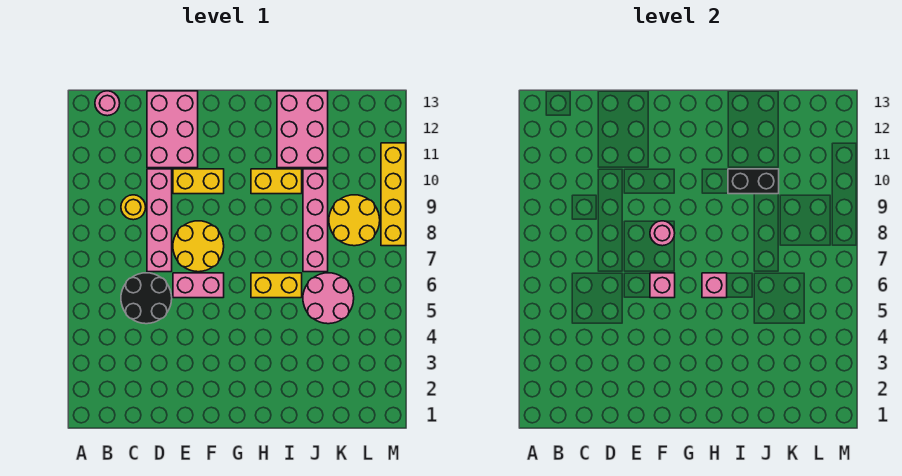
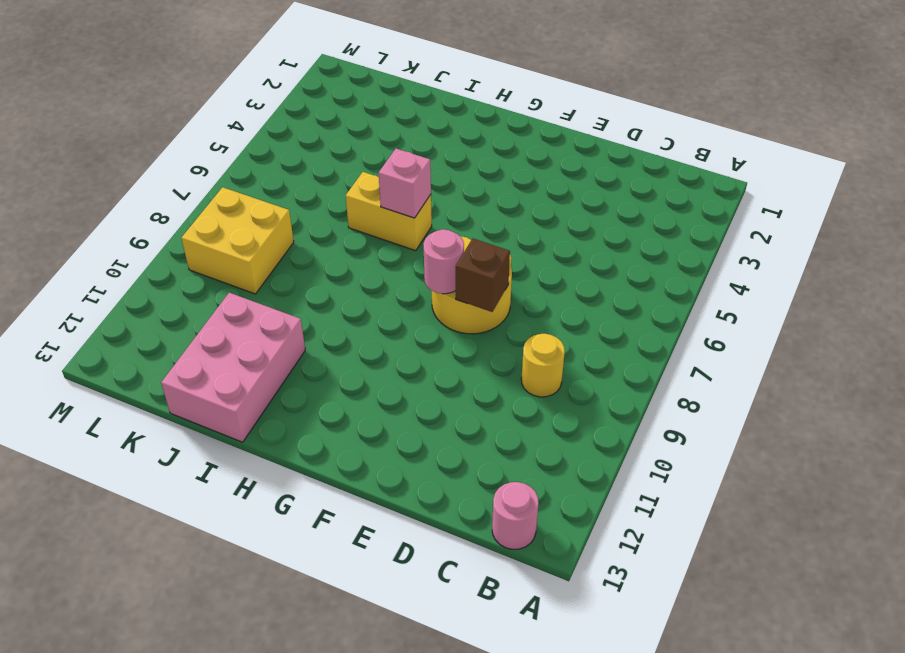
brown brick E8 level 2 -> none
yellow brick K8:L9 level 1 -> yellow round brick K8:L9 level 1
none -> black round brick C5:D6 level 1
none -> pink brick D7:D10 level 1
none -> pink brick D11:E13 level 1

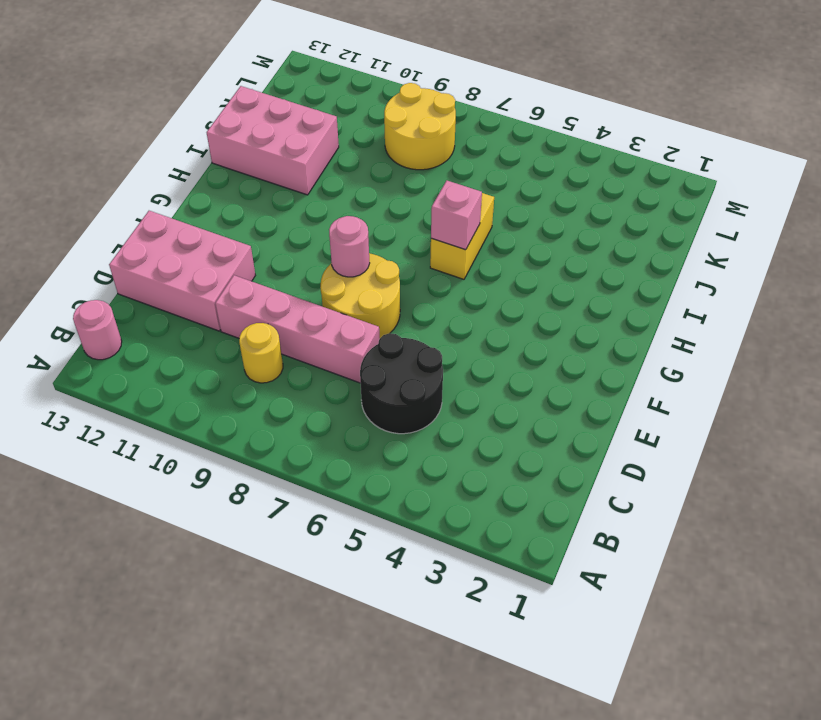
none -> pink brick E6:F6 level 1
none -> yellow brick E10:F10 level 1
none -> yellow brick H10:I10 level 1

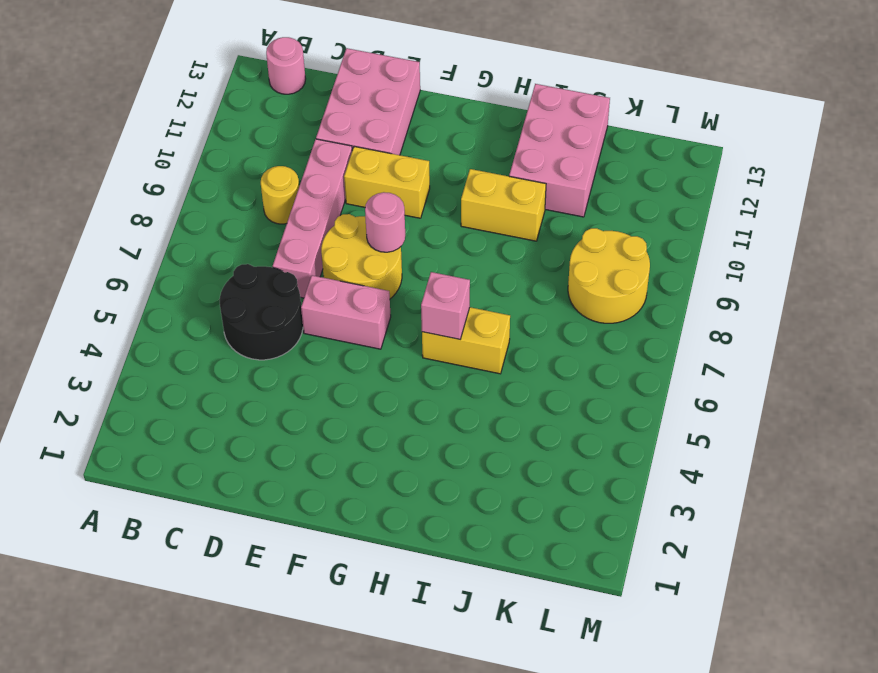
none -> pink round brick J5:K6 level 1
none -> pink brick J7:J10 level 1
none -> yellow brick M8:M11 level 1

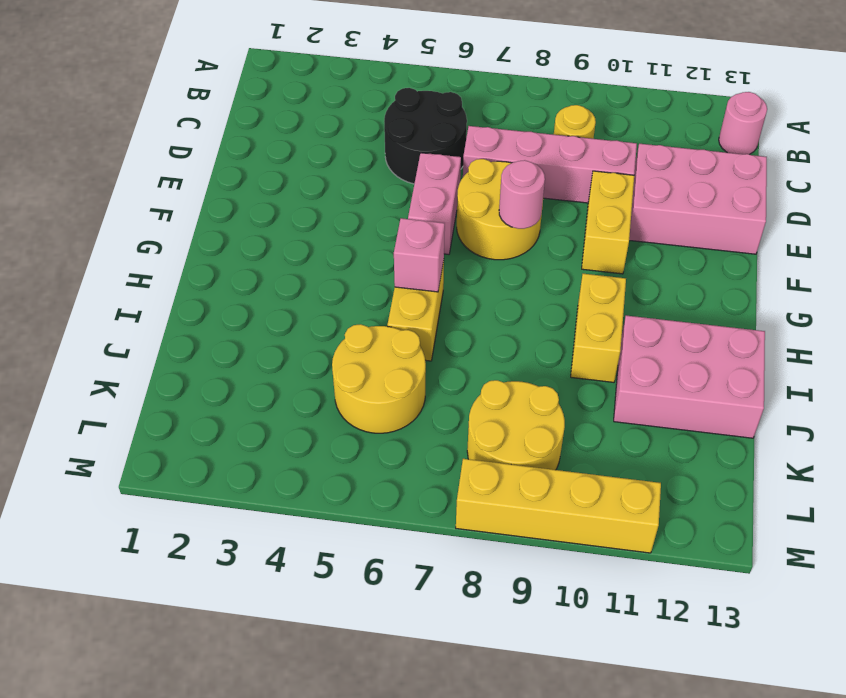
yellow round brick J5:K6 level 1 -> pink round brick J5:K6 level 1
none -> pink brick J7:J10 level 1
none -> pink brick F6 level 2
none -> black brick I10:J10 level 2

